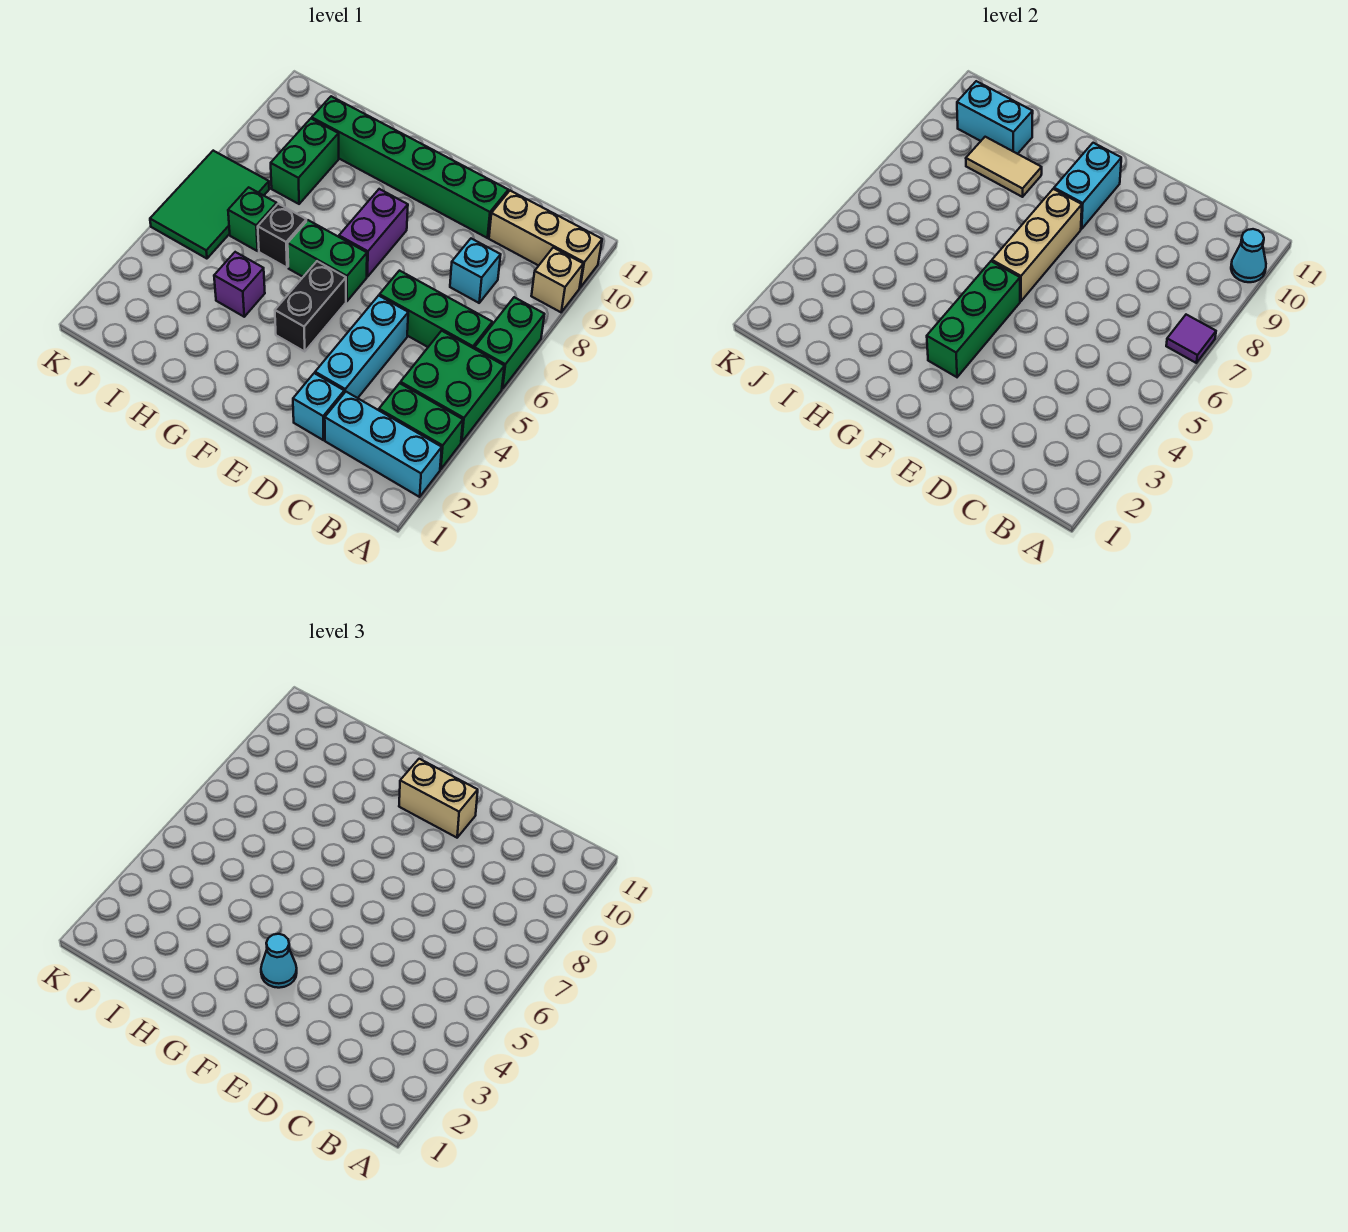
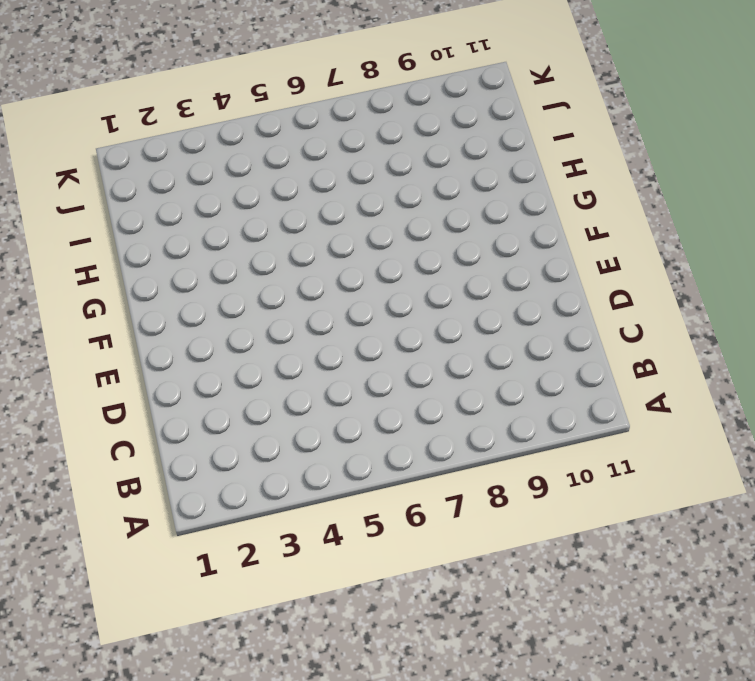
none -> cyan brick A2:C2 level 1
none -> green brick A3:B3 level 1
none -> green brick A4:B5 level 1

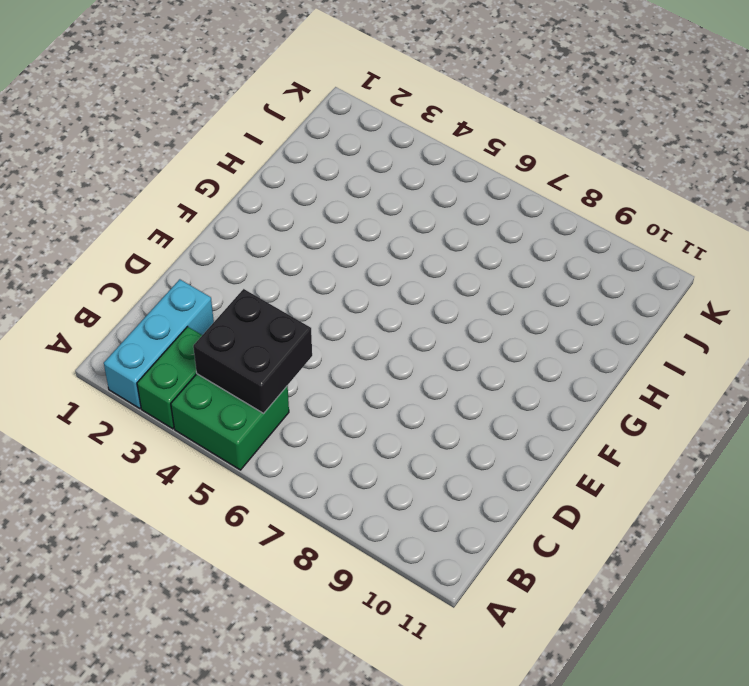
black brick B4:C5 level 2 -> none
none -> green brick A6:A7 level 1
none -> tan brick A9 level 1
none -> tan brick A10:C10 level 1

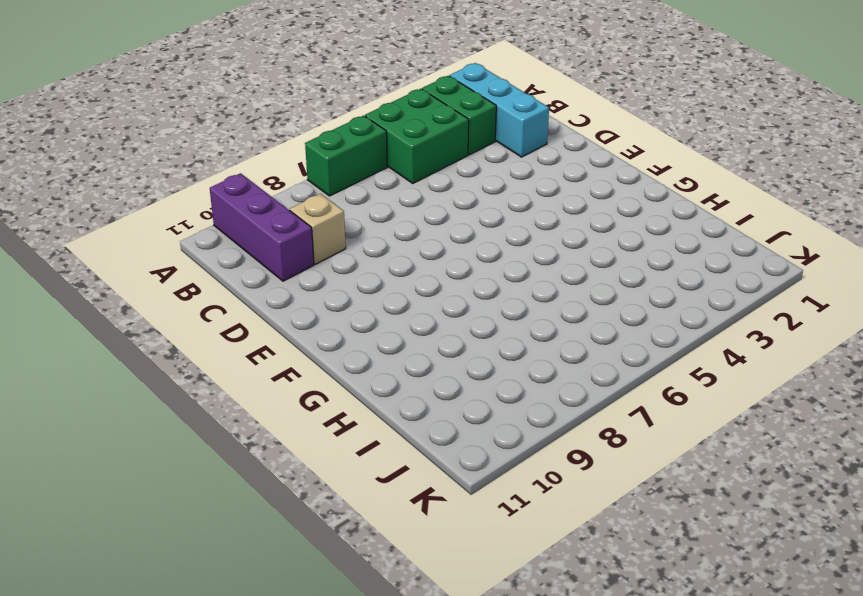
purple brick A10:C10 level 1 -> tan brick A10:C10 level 1
tan brick C9 level 1 -> tan brick A9 level 1
none -> green brick B6:D6 level 1
none -> cyan brick C8 level 1
none -> cyan brick D2 level 1

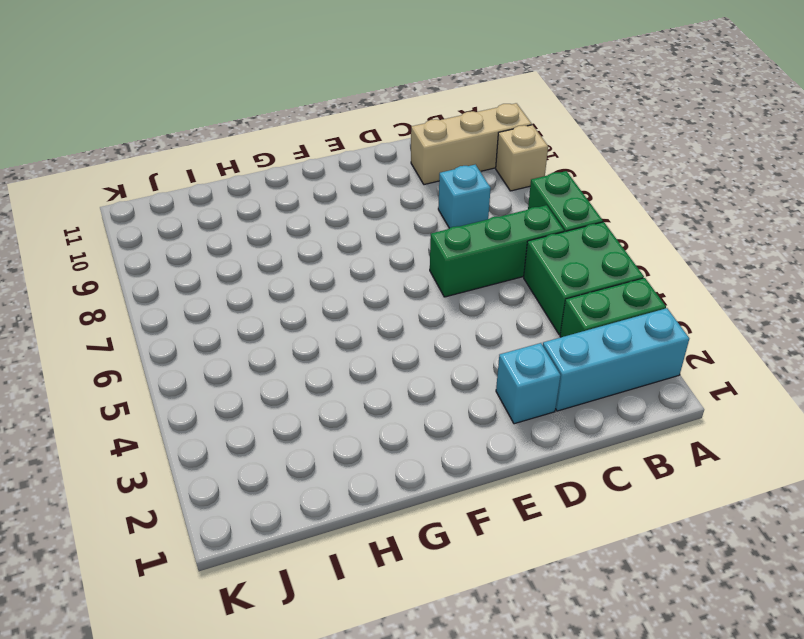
none -> cyan brick D3:D5 level 1
none -> green brick D10:I10 level 1
none -> black brick F4:F5 level 1

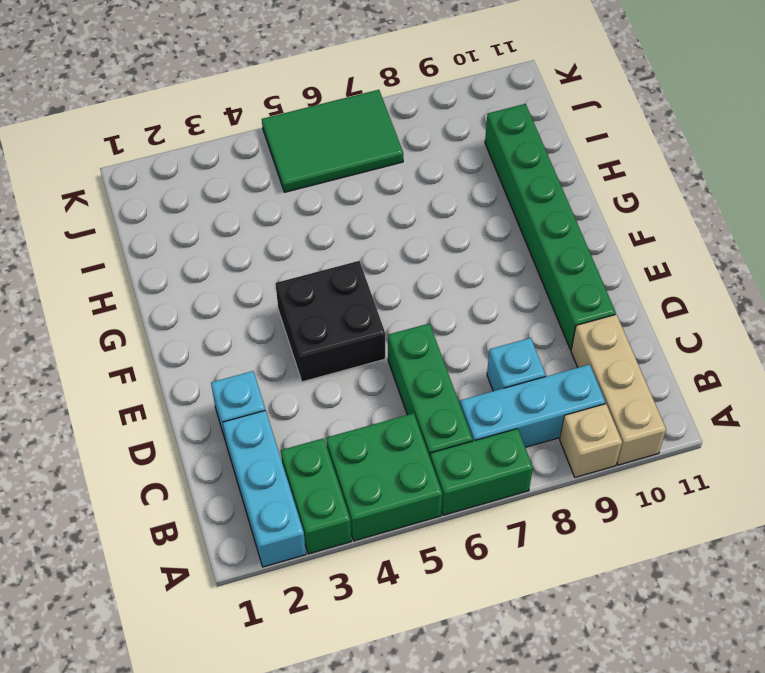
cyan brick B7:B9 level 1 -> cyan brick D3:D5 level 1
black brick E4:F5 level 1 -> black brick F4:F5 level 1
none -> green brick F6:G6 level 1
none -> purple brick F7:F8 level 1
none -> purple brick H4 level 1

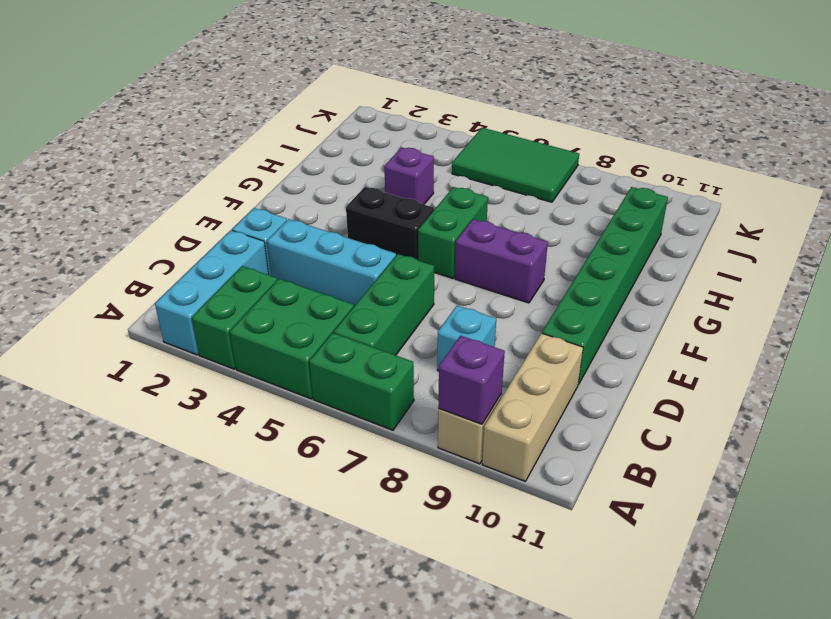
purple brick A9 level 2 -> none
none -> black brick H6 level 1
none -> green brick I6 level 1
none -> green brick I8:I9 level 1

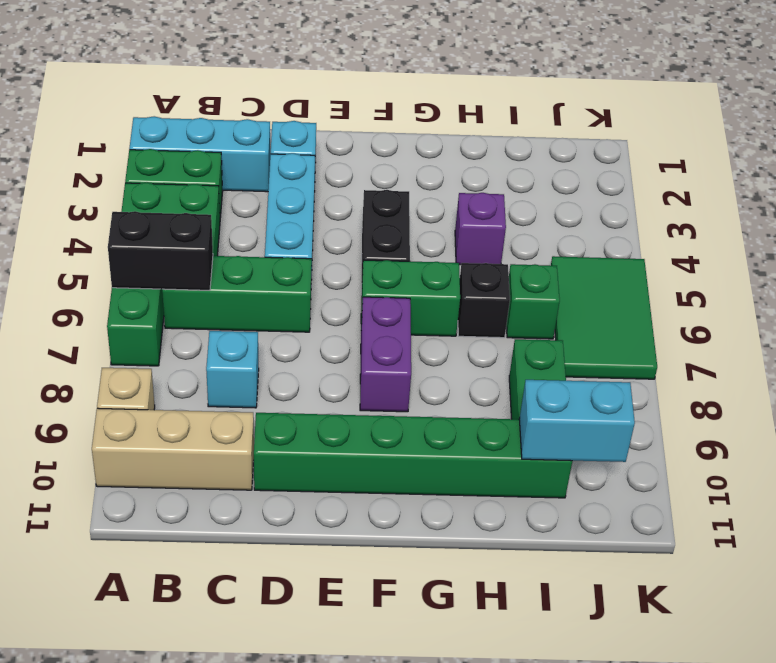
black brick A6:B6 level 2 -> none
none -> purple tile A7 level 2
none -> cyan cone A10 level 2
none -> green brick F3:F5 level 2

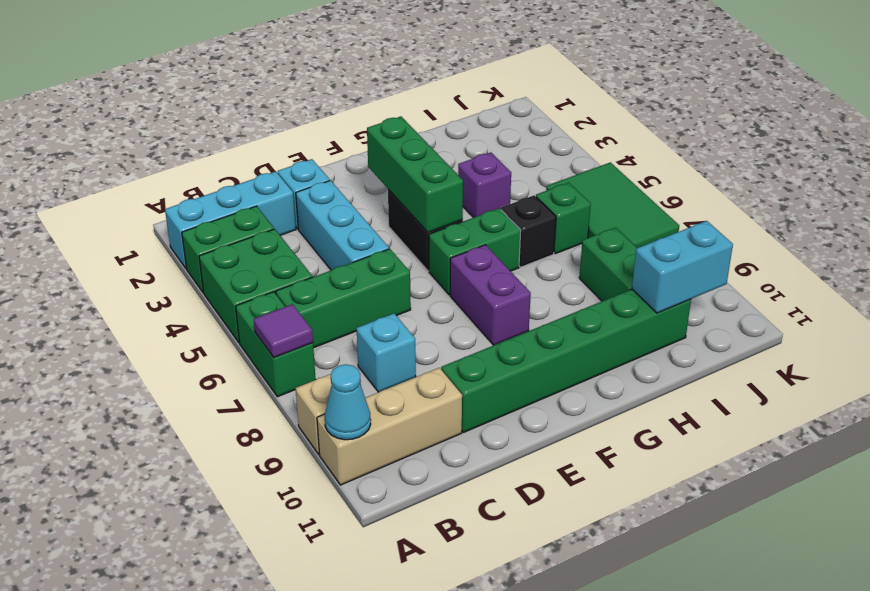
none -> tan brick F6:F8 level 2
none -> cyan brick F9:F10 level 2
none -> tan tile H9:I9 level 2

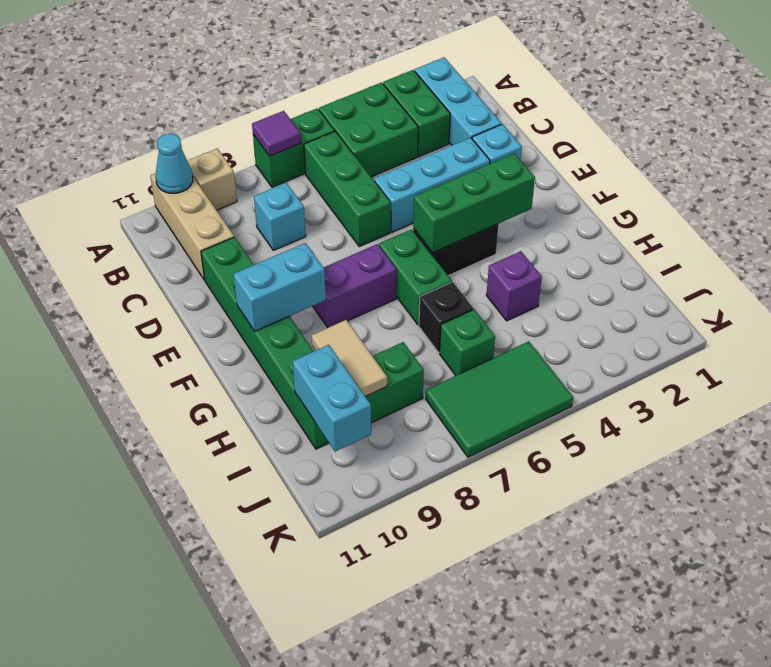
none -> tan brick F6:F8 level 2
none -> tan brick E10:F10 level 3
none -> cyan cone F3 level 3

